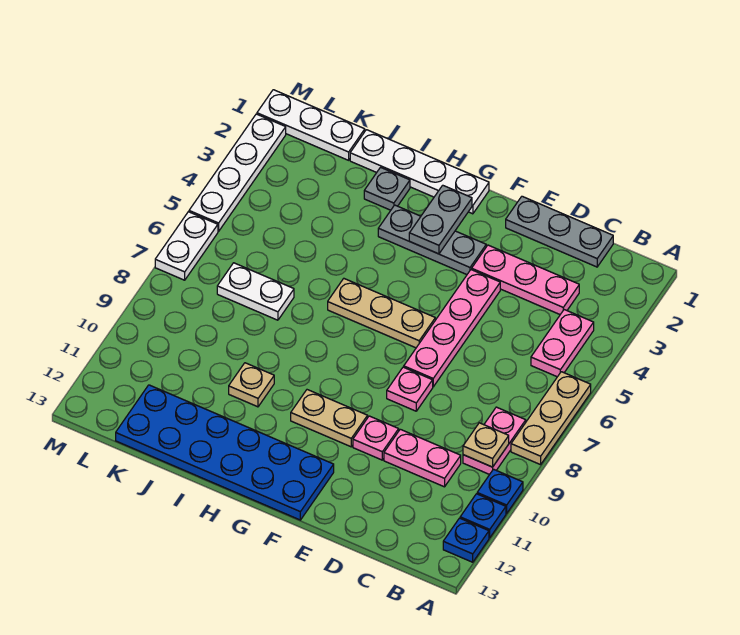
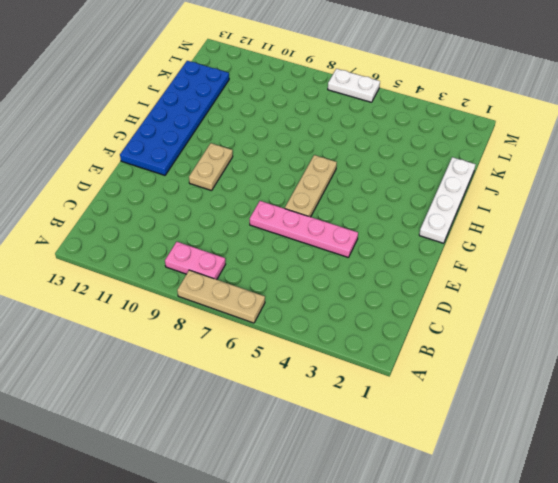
none -> blue plate A10 level 1
none -> blue plate A11 level 1
none -> blue plate A12 level 1

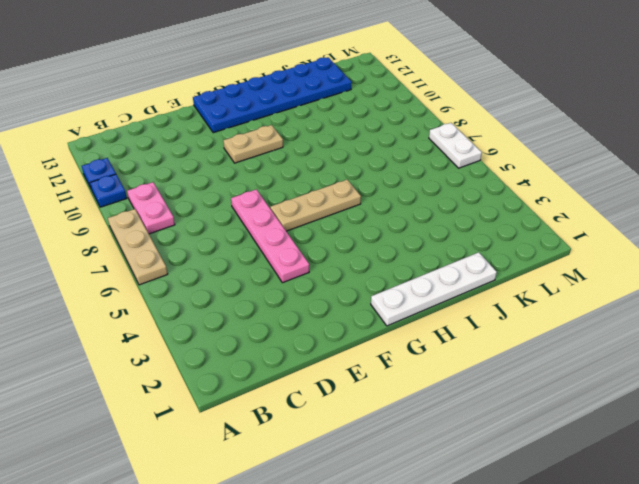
none -> blue plate A12 level 1
none -> pink plate B4:B5 level 1
none -> grey plate C1:E1 level 1

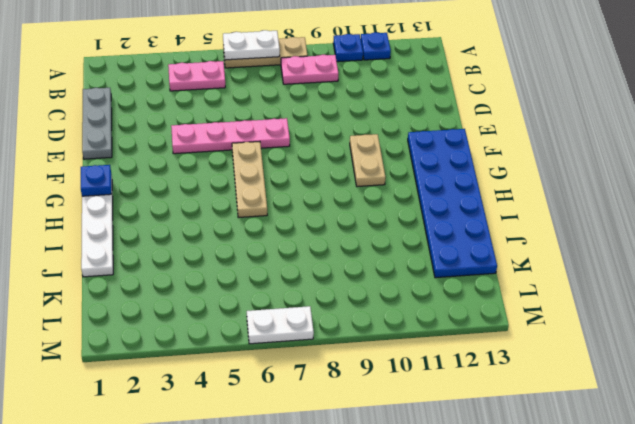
white plate A6:A7 level 2 -> white plate J7:K7 level 1
blue plate G1 level 2 -> blue plate A12 level 1
none -> pink plate C3:E3 level 1
none -> pink plate C10:D10 level 1
none -> pink plate E8 level 1

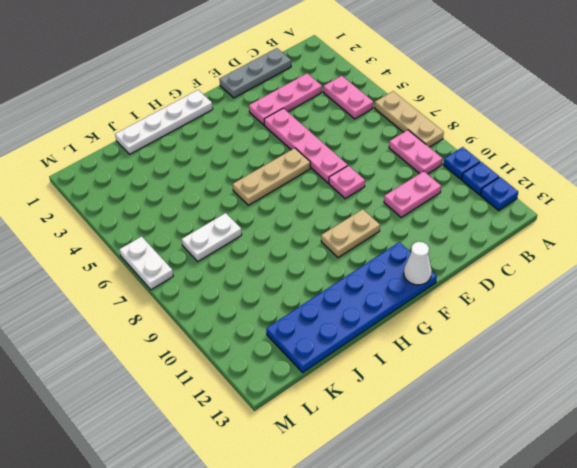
white cone F13 level 2 -> none
none -> pink plate E10 level 1
none -> grey plate F3:H3 level 1
none -> grey plate I2 level 1

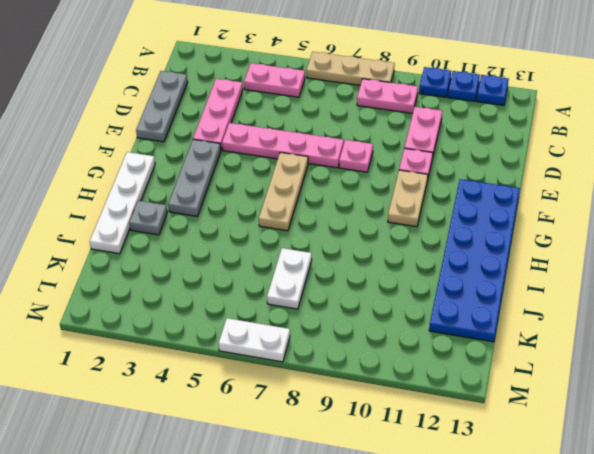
none -> tan plate I10 level 1
none -> white plate K1:M1 level 1
none -> white plate M2:M5 level 1

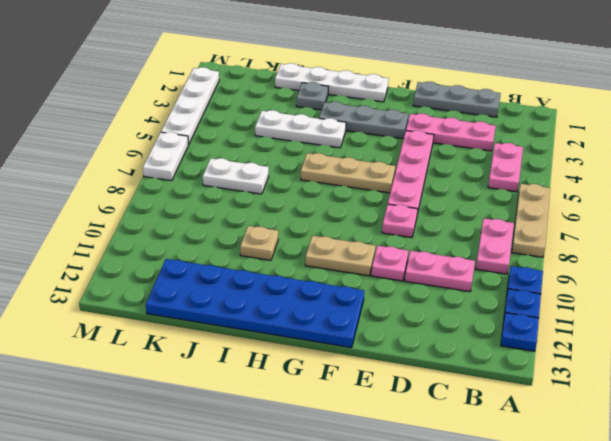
white plate H4:J4 level 1 -> white plate K1:M1 level 1
none -> tan plate B9 level 2
none -> grey plate G2:G3 level 2

